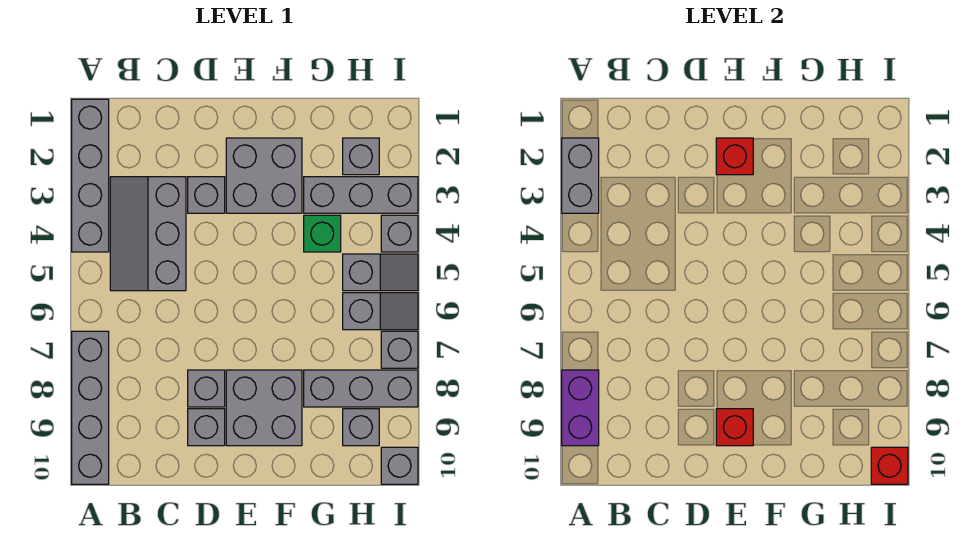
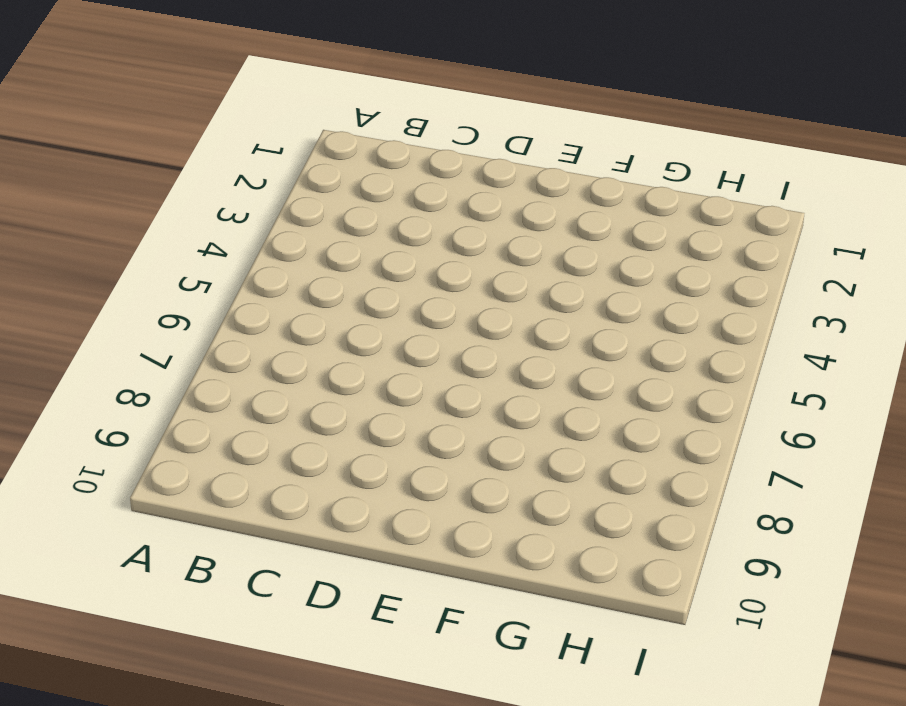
none -> grey brick A1:A4 level 1
none -> grey brick A7:A10 level 1
none -> grey slope B3:C5 level 1 top C

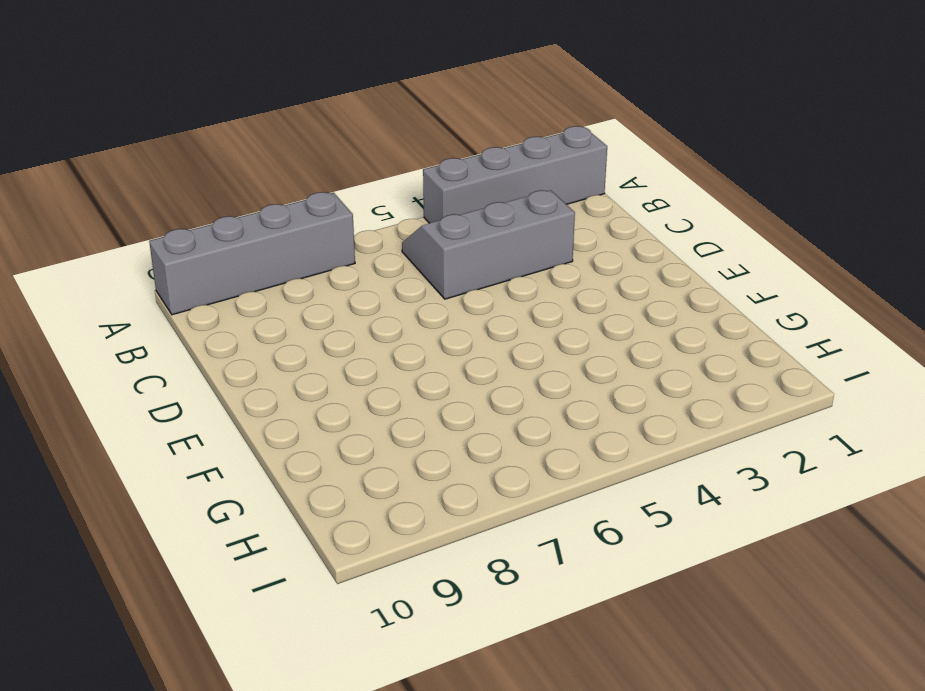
none -> grey brick D3 level 1
none -> grey brick D8 level 1
none -> grey brick D9 level 1

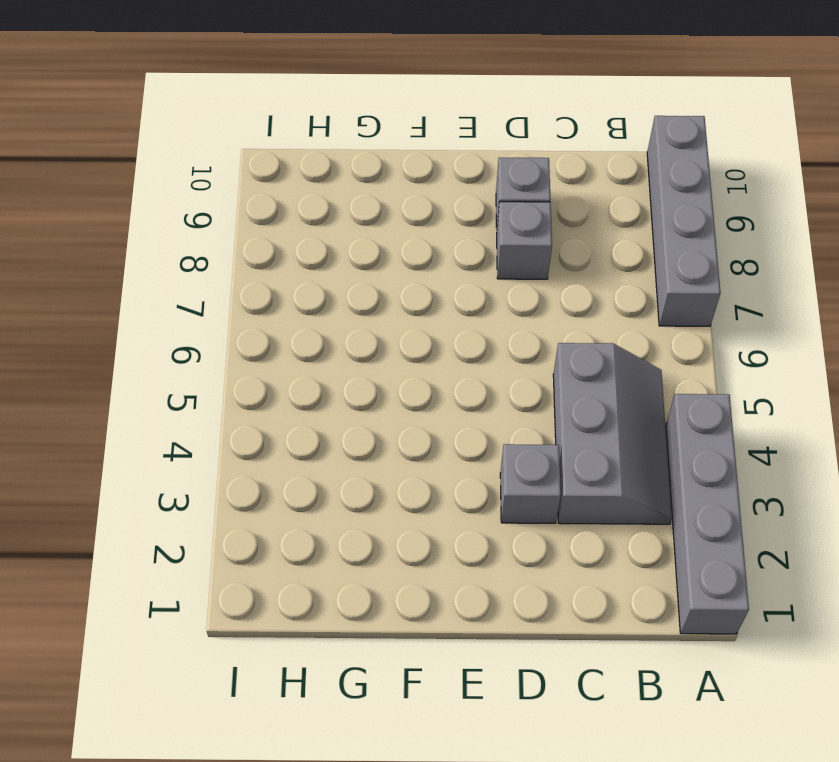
none -> grey brick E2:F3 level 1
none -> grey brick E8:F9 level 1
none -> grey brick G3:I3 level 1

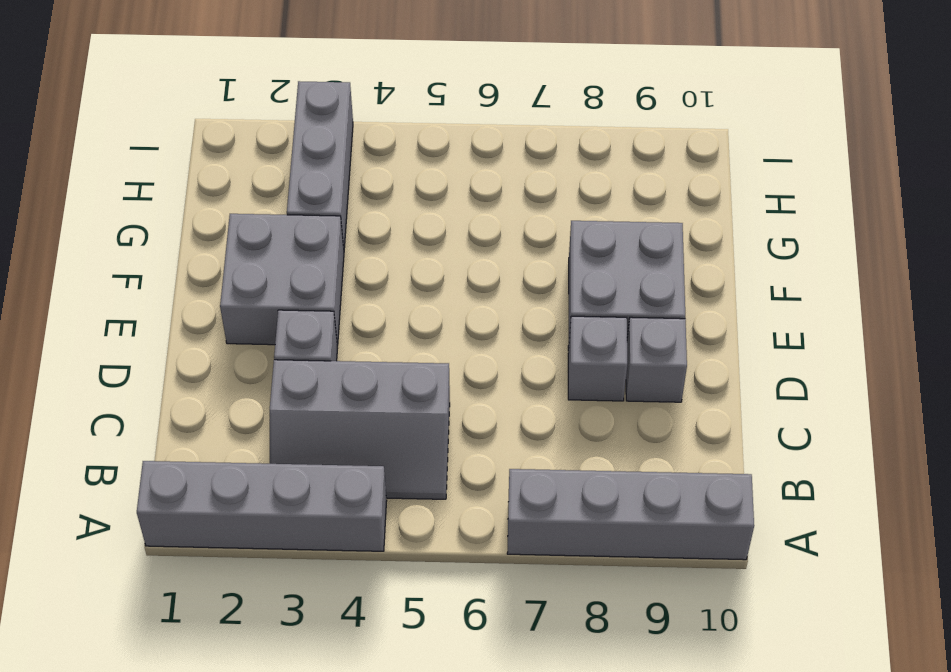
none -> green brick G4 level 1
none -> grey brick G8:I8 level 1
none -> grey brick H2 level 1

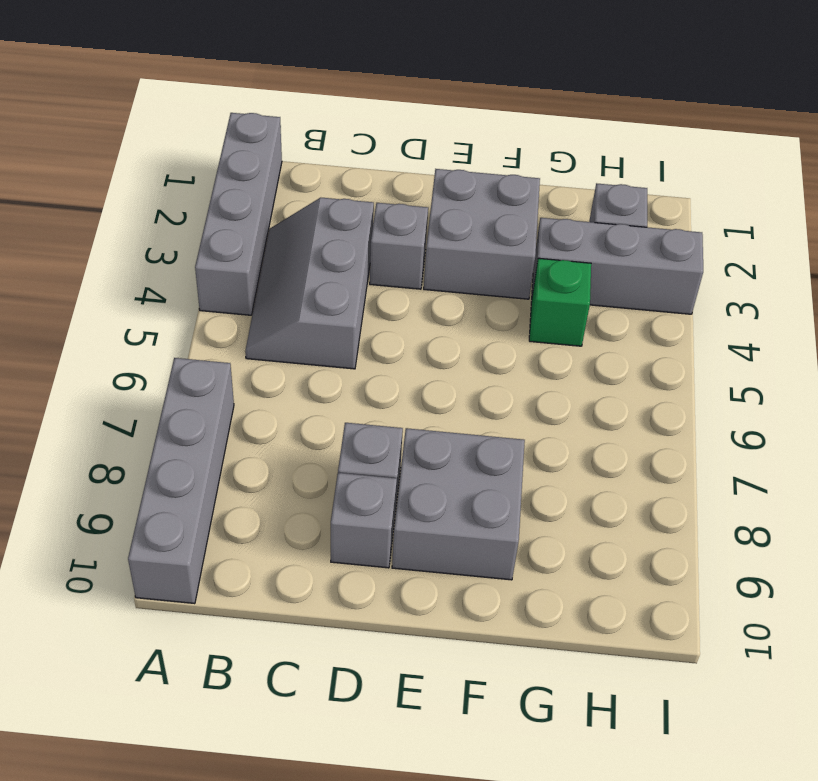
none -> grey brick G8:I8 level 1
none -> grey slope H5:I5 level 1 top H
none -> grey slope H6:I6 level 1 top H

